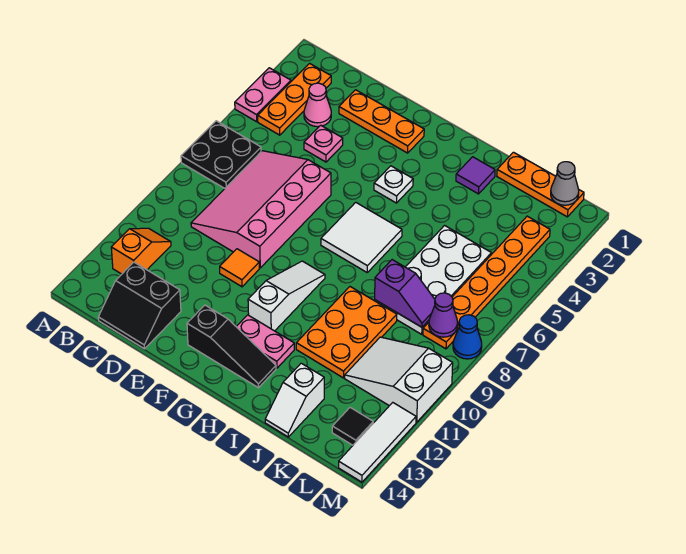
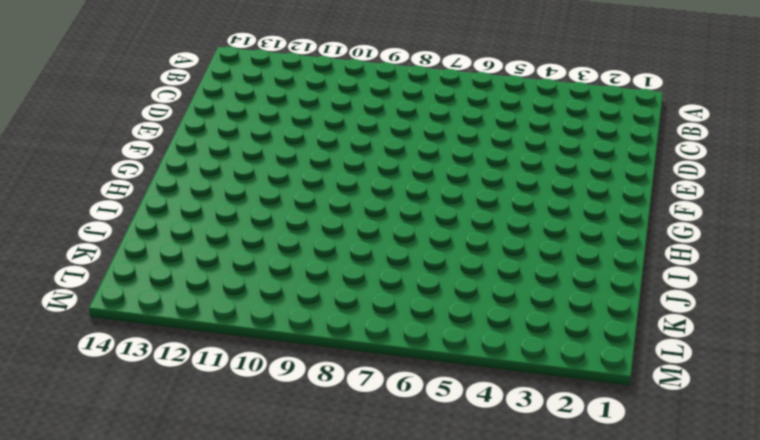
none -> pink plate A3:A4 level 1
none -> black plate A6:B7 level 1
none -> orange plate B2:B4 level 1

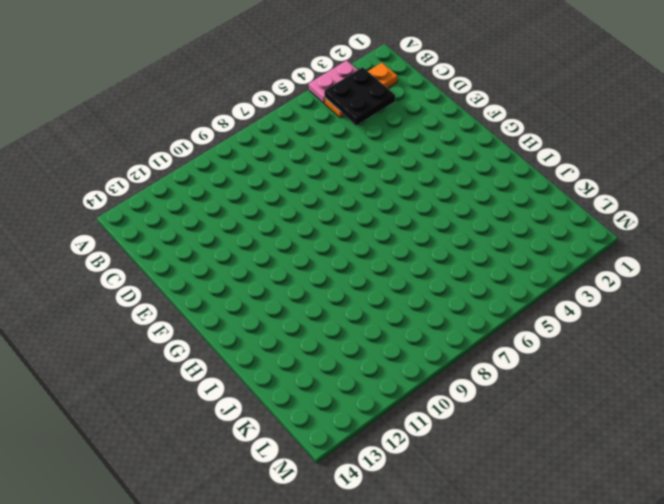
black plate B3:C4 level 2 -> black plate A6:B7 level 1
none -> orange slope B11:B12 level 1 top 12
none -> pink cone C3 level 1
none -> pink slope C6:E9 level 1 top E

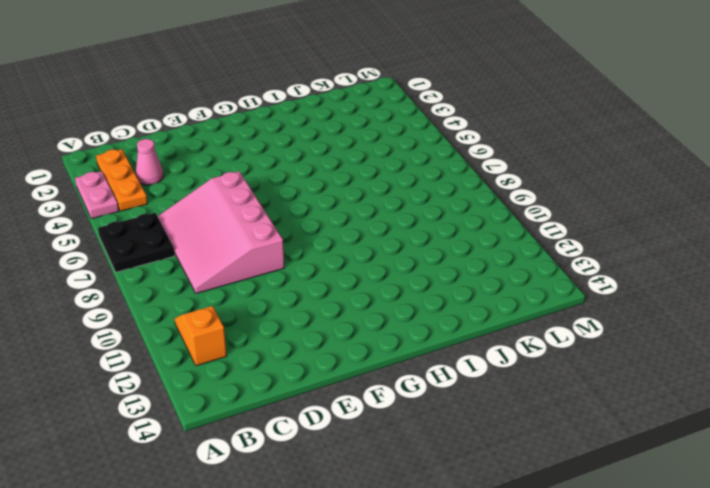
none -> black slope C13:D14 level 1 top 13
none -> orange plate D2:F2 level 1
none -> pink plate D4 level 1

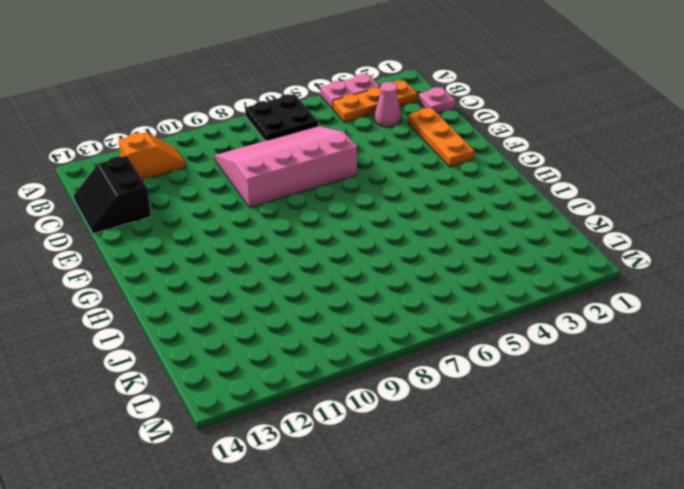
pink plate C1 level 1 -> pink plate D4 level 1
none -> orange tile E10 level 1
none -> black slope F13:H13 level 1 top F
none -> white plate G4 level 1

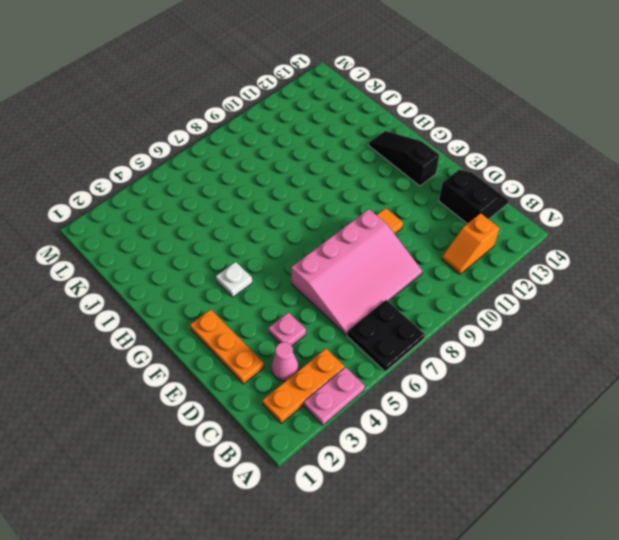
none -> white tile G6:H7 level 1
none -> white slope G9:G11 level 1 top 11
none -> pink plate G12:H12 level 1

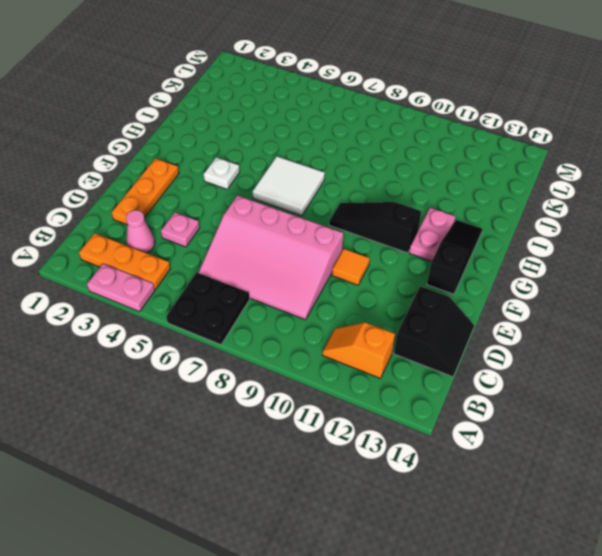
black slope G9:G11 level 1 top 11 -> white slope G9:G11 level 1 top 11
none -> purple tile I2 level 1
none -> orange plate I9:J11 level 1
none -> orange plate J1:L1 level 1

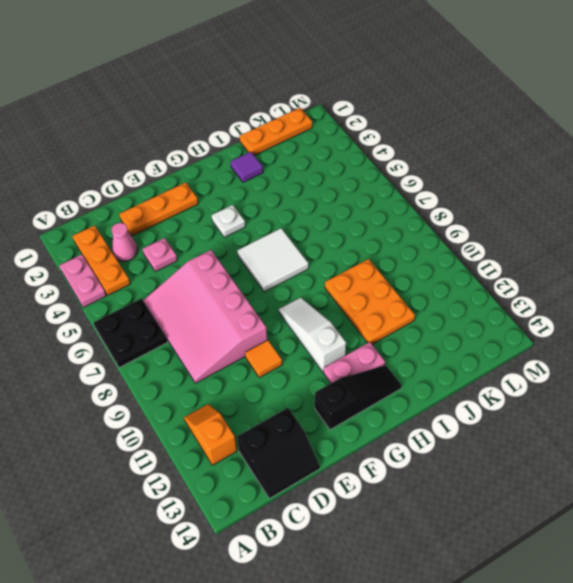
none -> white plate J5:K8 level 1
none -> white slope J13:J14 level 1 top 13
none -> white slope K10:M11 level 1 top M

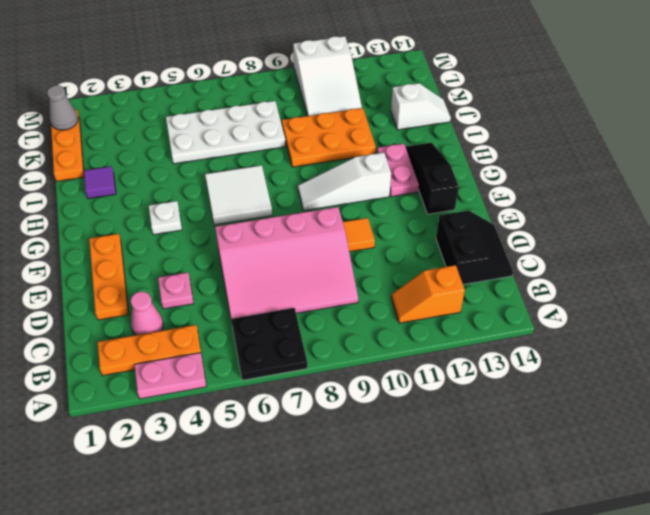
none -> orange plate L3:L8 level 1
none -> black tile L13 level 1
none -> blue cone M8 level 1

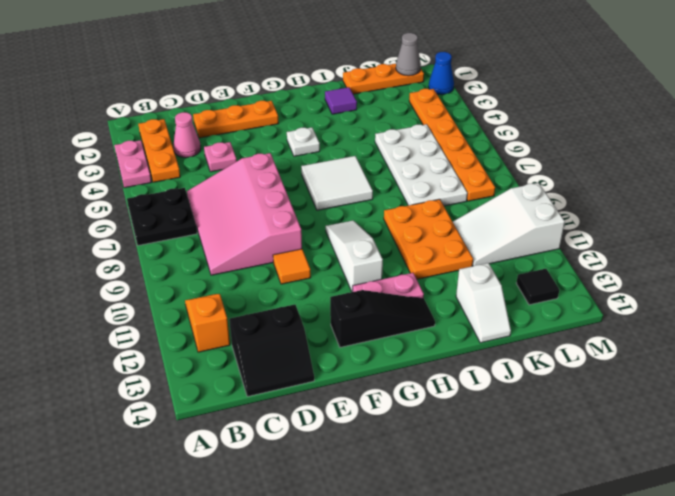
blue cone M2 level 1 -> blue cone M8 level 1
none -> white tile M12:M14 level 1
none -> purple slope J8:K8 level 2 top J
none -> purple cone L8 level 2

